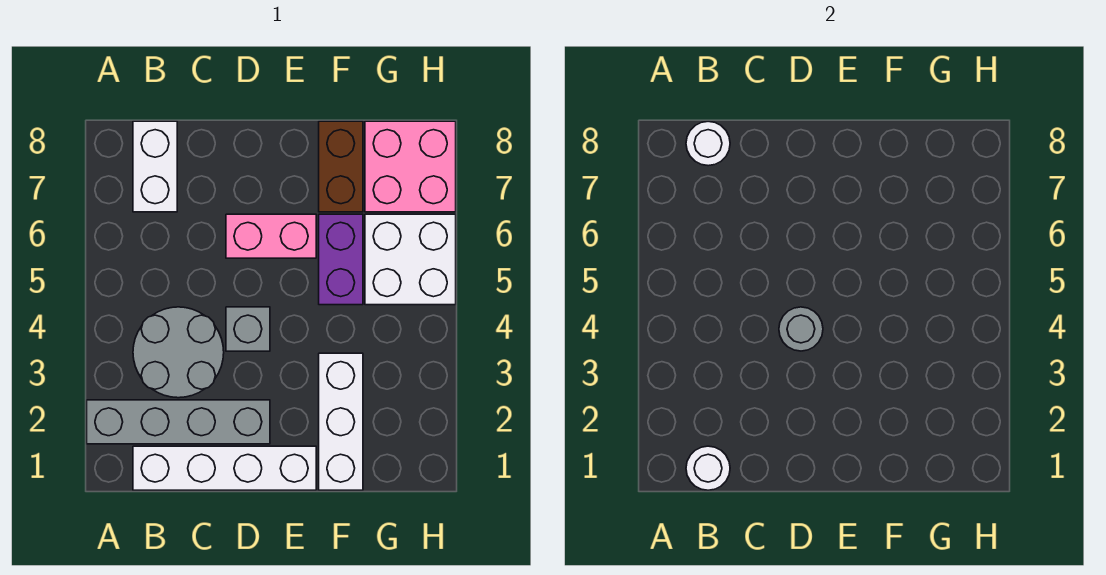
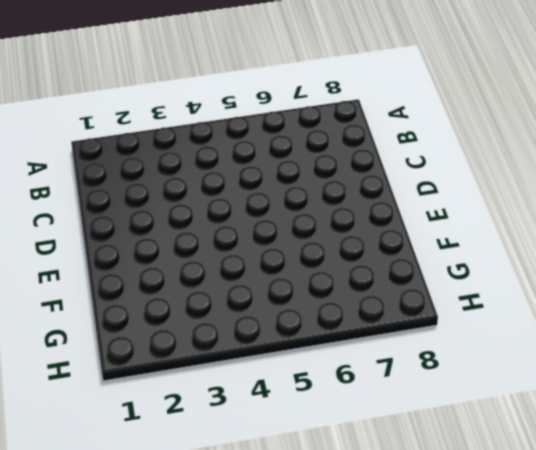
none -> grey brick A2:D2 level 1
none -> white brick B1:E1 level 1
none -> grey round brick B3:C4 level 1

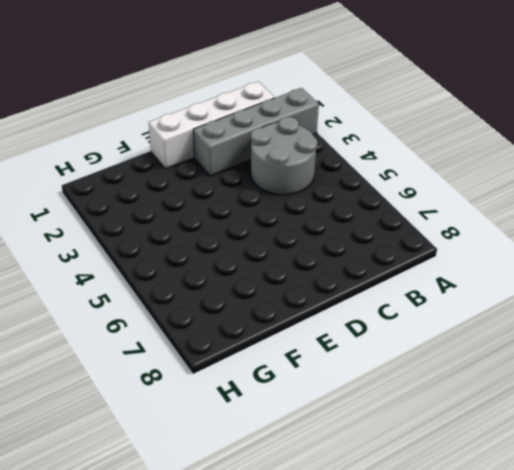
none -> white brick B7:B8 level 1
none -> grey brick D4 level 1
none -> pink brick D6:E6 level 1

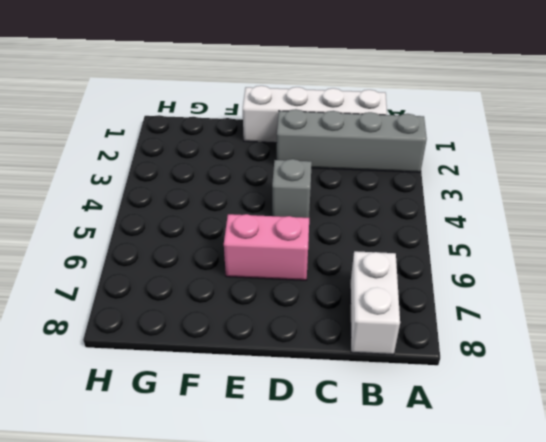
none -> grey round brick B3:C4 level 1
none -> white brick F1:F3 level 1
none -> purple brick F5:F6 level 1

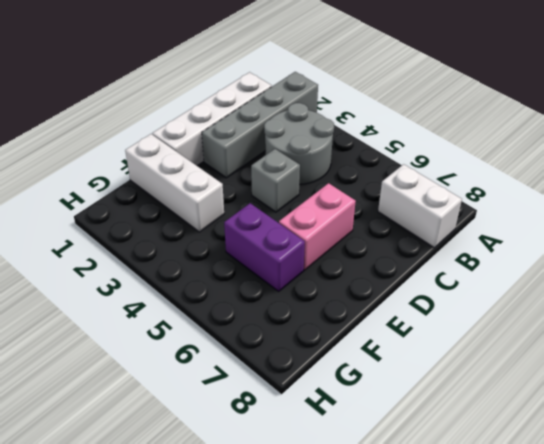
none -> brown brick F7:F8 level 1
none -> white brick G5:H6 level 1
none -> pink brick G7:H8 level 1

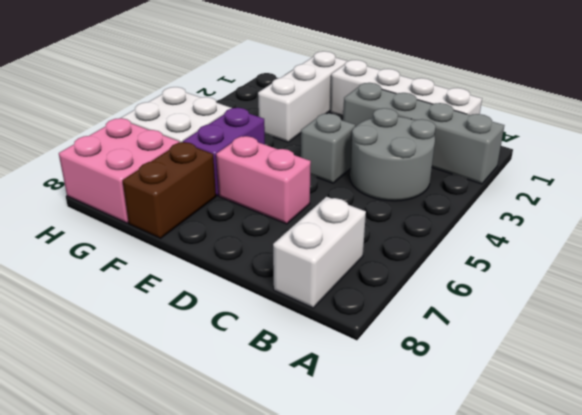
none -> white round brick B1 level 2
none -> white round brick B8 level 2
none -> grey round brick D4 level 2

